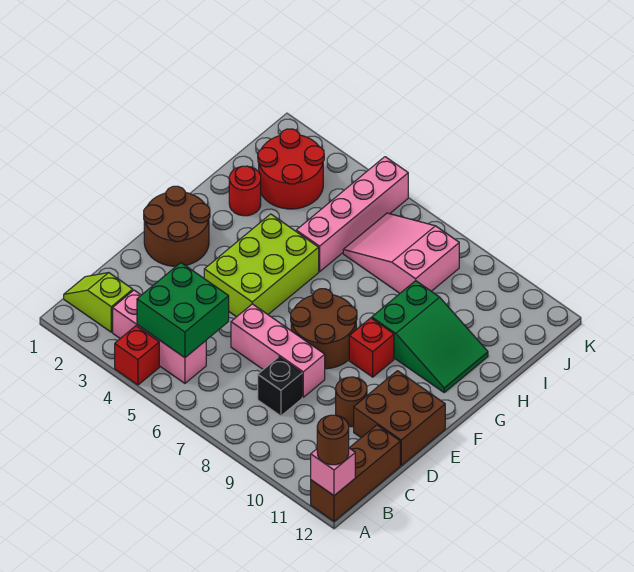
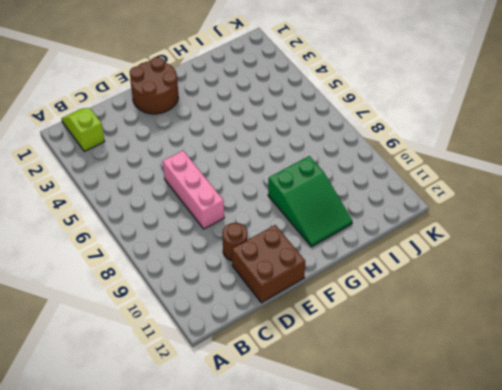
none -> red brick A4 level 1
none -> brown brick A12:C12 level 1
none -> pink brick B3:B5 level 1

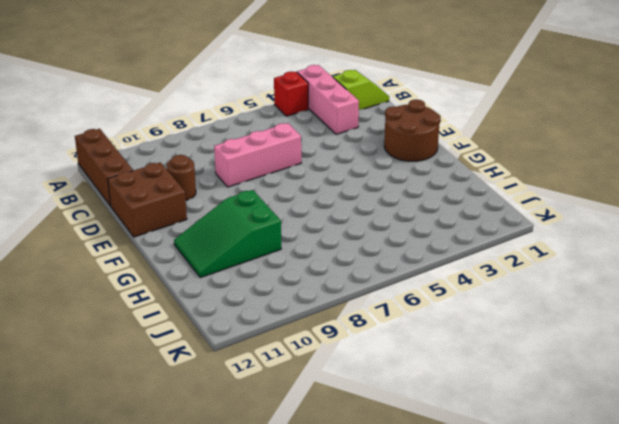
pink brick A3:C3 level 1 -> pink brick B3:B5 level 1
none -> black brick C8 level 1
none -> lime brick E4:G5 level 1
none -> brown round brick E7:F8 level 1

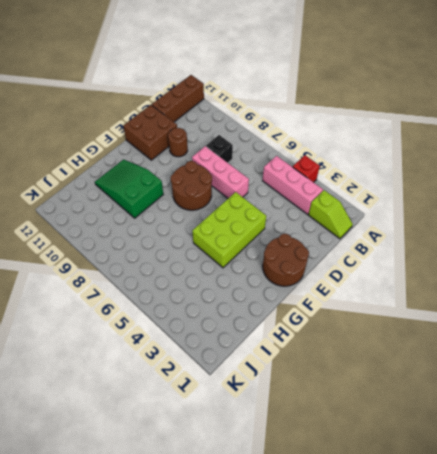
none -> red brick F9 level 1
none -> red round brick H2 level 1
none -> pink brick H5:K5 level 1

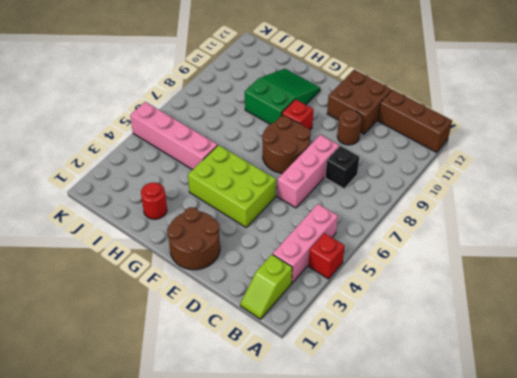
none -> red round brick I2:J3 level 1
none -> pink slope I6:J8 level 1 top 8
none -> pink brick A12 level 2

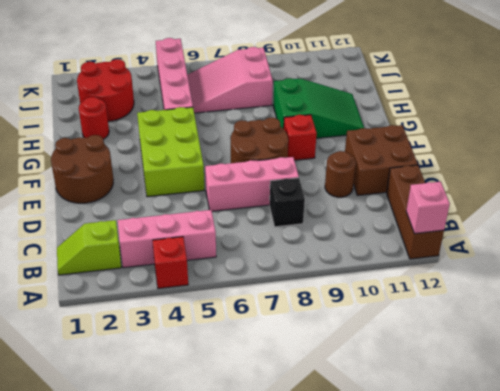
none -> green brick B4:C5 level 2
none -> brown round brick A12 level 3

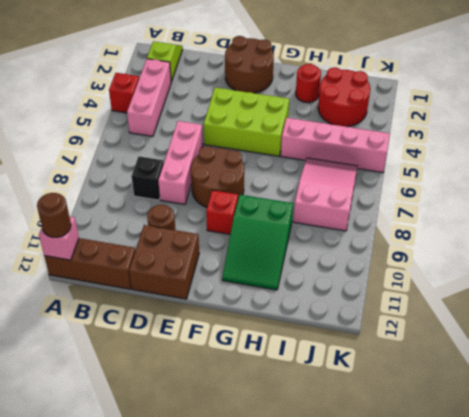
none -> green brick B4:C5 level 2

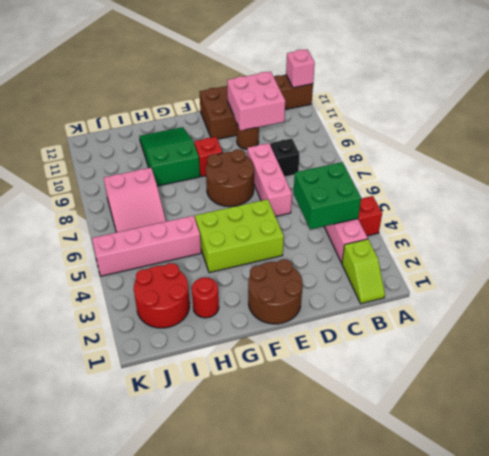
pink brick C10:D11 level 2 -> none
none -> brown round brick A12 level 3

